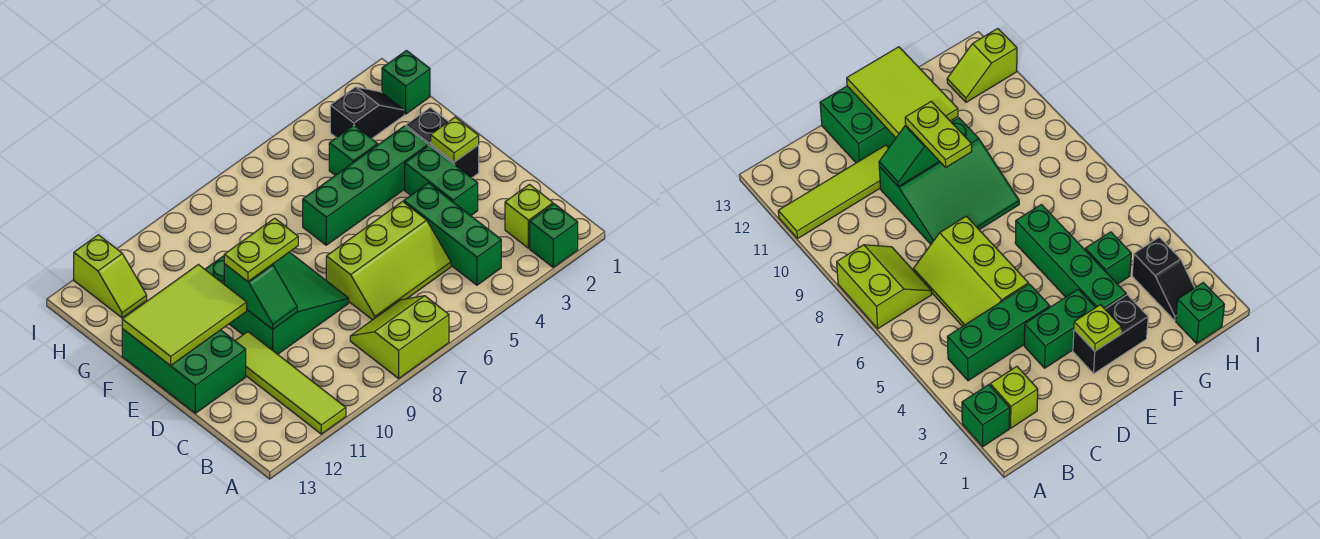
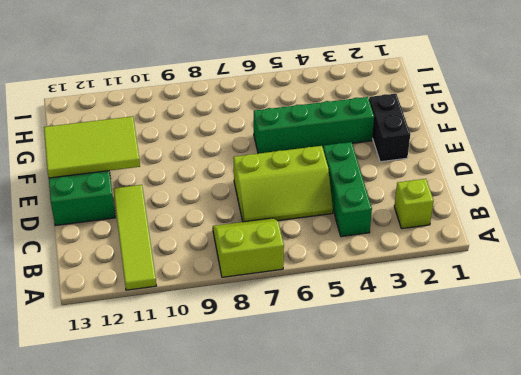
none -> green brick A2 level 1
none -> green brick D3:E3 level 1
none -> green slope D8:F10 level 1 top 10

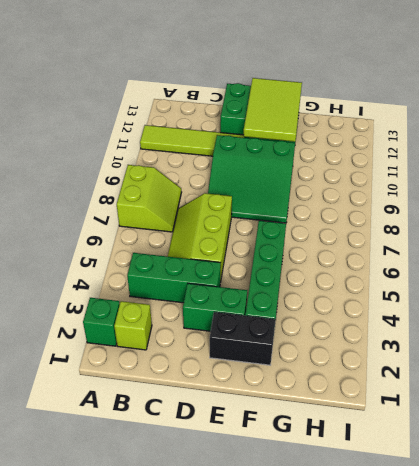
none -> green brick G4 level 1
none -> green brick H1 level 1
none -> black slope H2:H3 level 1 top 3

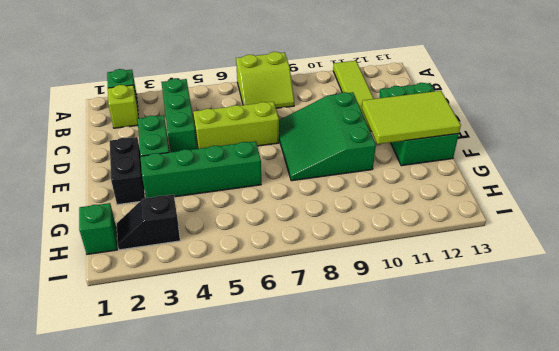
none -> green brick G4 level 1
none -> lime slope H12:I12 level 1 top I
none -> green slope D10:E10 level 2 top E

